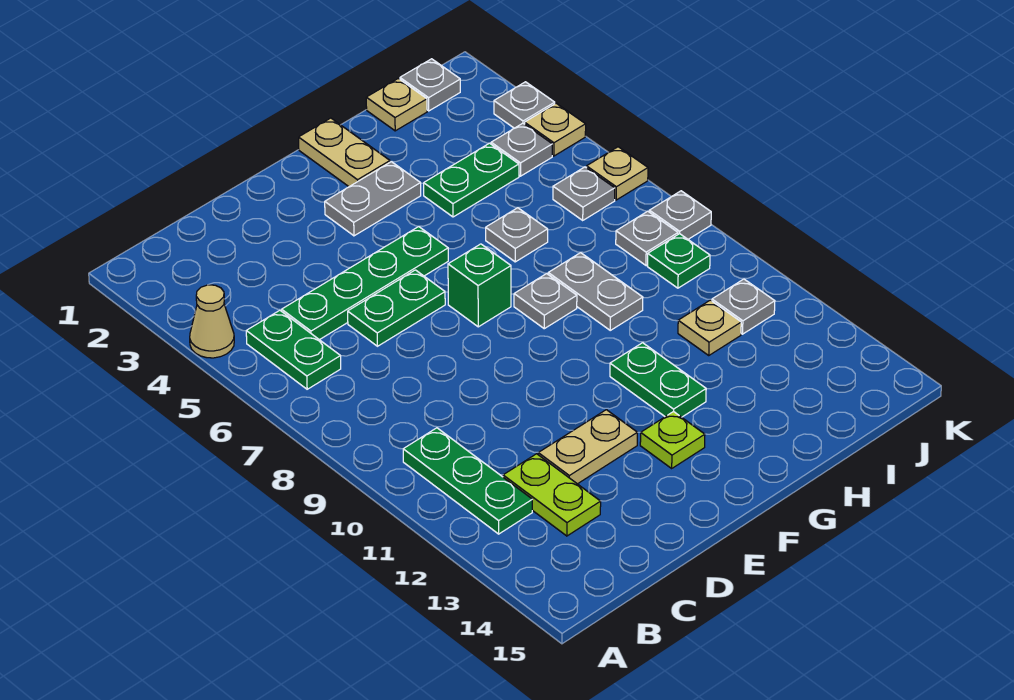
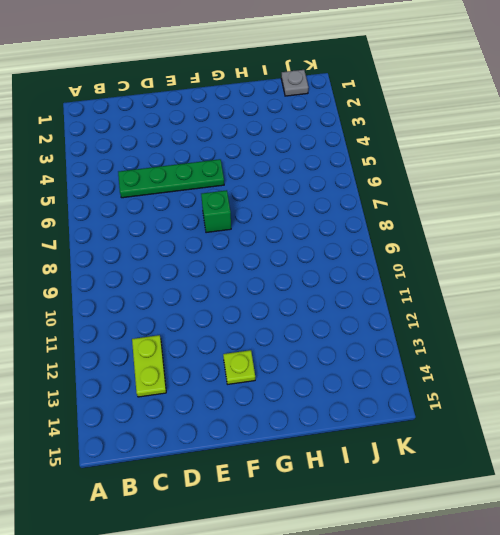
none -> tan cone A4 level 1
none -> green plate B5:B6 level 1
none -> green plate B10:B12 level 1

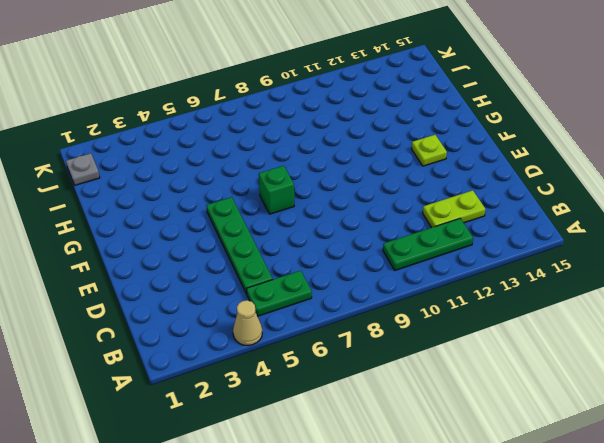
none -> green plate D6:E6 level 1
none -> tan plate D12:E12 level 1
none -> grey plate F3:G3 level 1

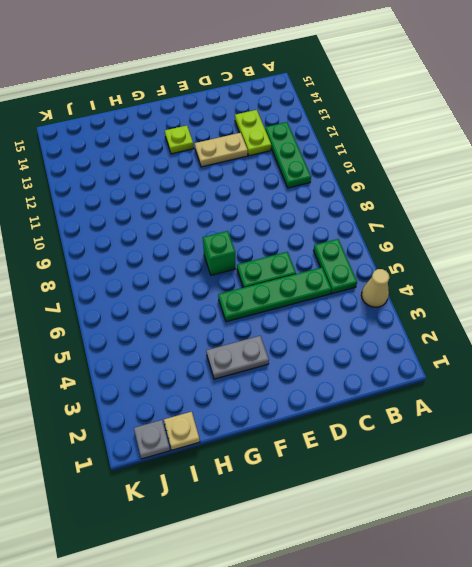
none -> tan plate G1:G2 level 1
none -> grey plate G8 level 1
none -> green plate G11:G12 level 1

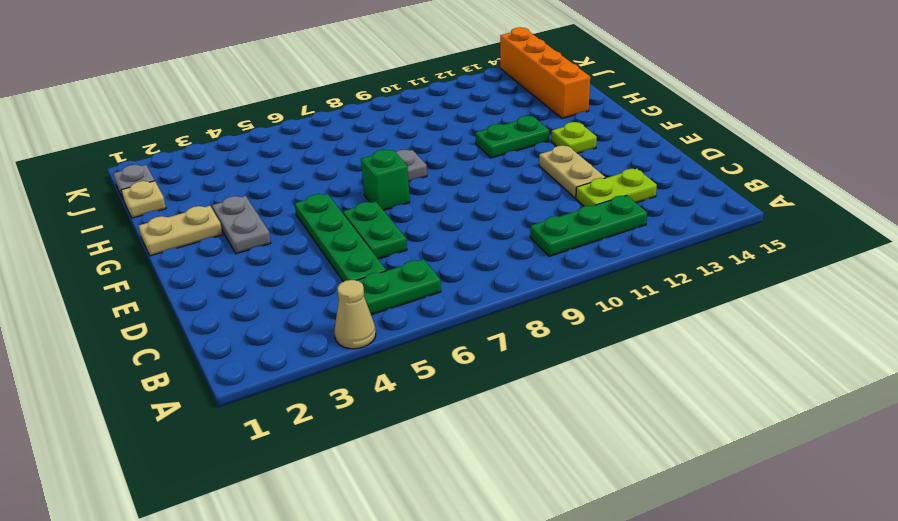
orange brick H14:K14 level 1 -> none
none -> green plate H4:I4 level 1
none -> grey plate H6 level 1
none -> grey plate H8:H9 level 1

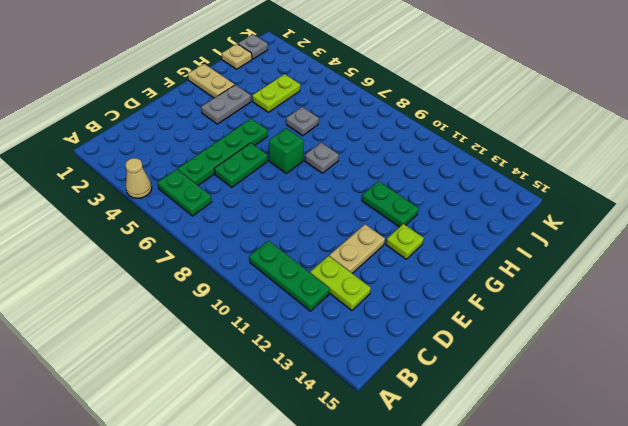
lime plate H4:I4 level 1 -> green plate H4:I4 level 1
none -> grey plate H8:H9 level 1
none -> tan plate I11 level 1
none -> grey plate J4 level 1

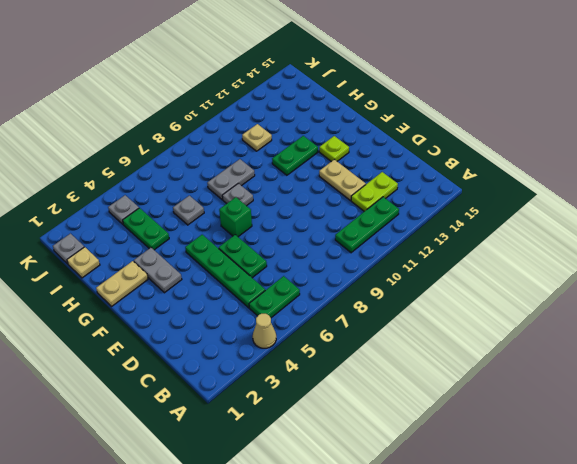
none -> grey plate J6 level 1
none -> grey plate J8 level 1
none -> green plate J9 level 1

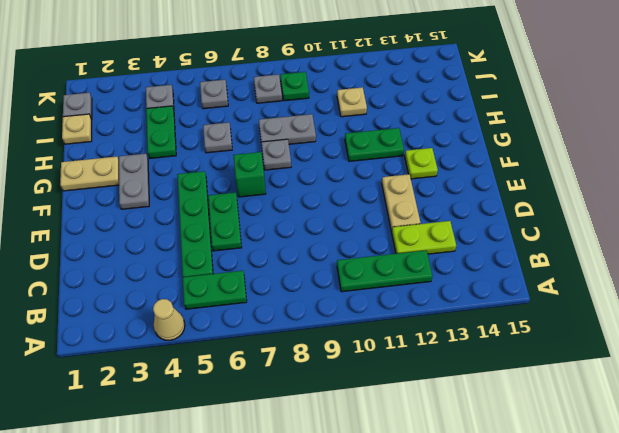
none -> grey plate J11 level 1
none -> grey plate K3 level 1
none -> tan plate K4 level 1

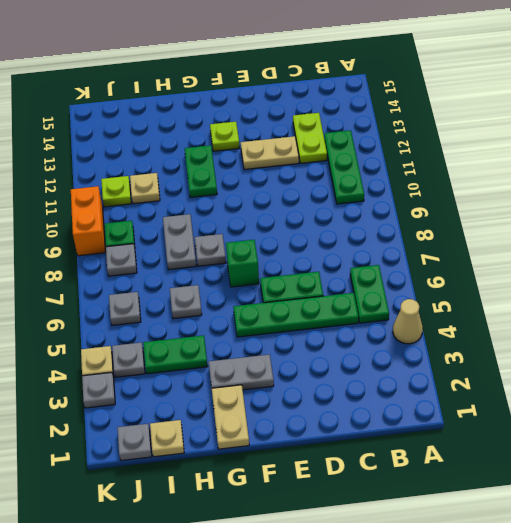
lime plate J11 level 1 -> grey plate J11 level 1
orange brick K9:K10 level 1 -> none
none -> tan plate K6 level 1
none -> grey plate K8 level 1

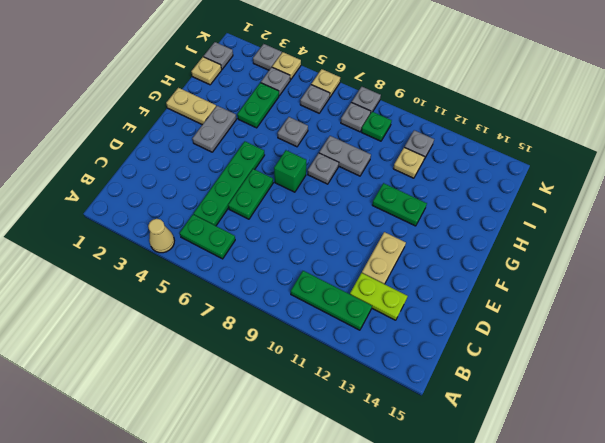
none -> lime plate F13 level 1

